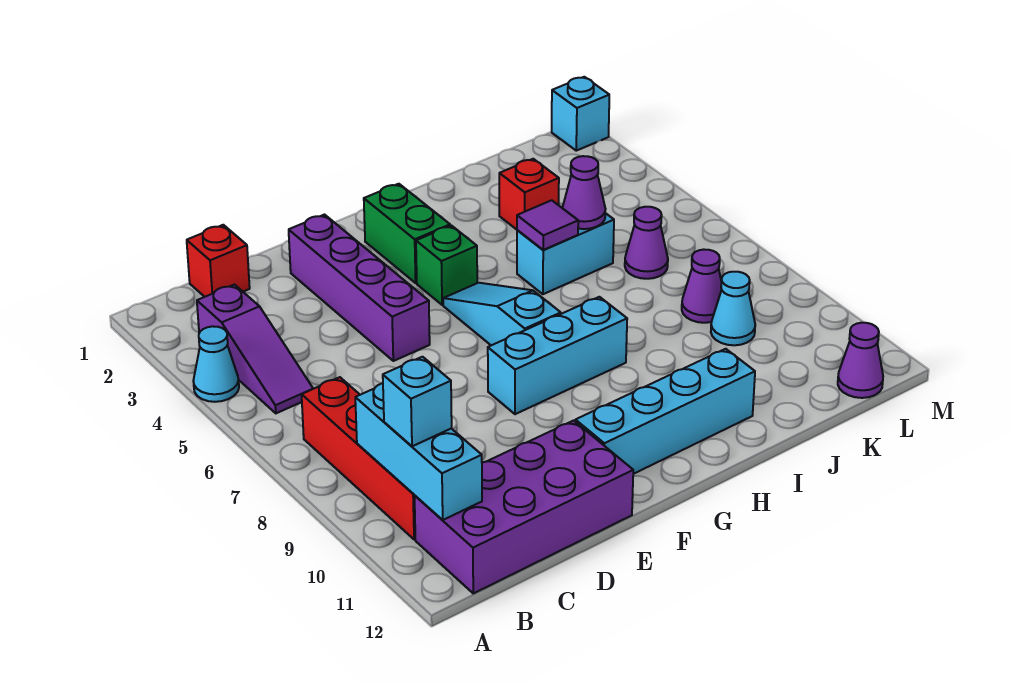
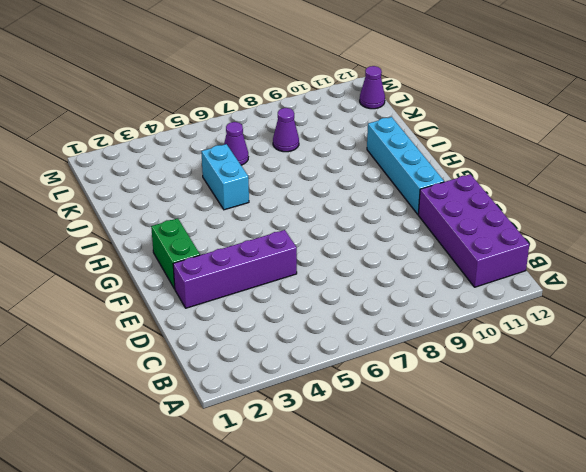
green brick F2:G2 level 1 -> green brick G2:G3 level 1
none -> cyan cone A4 level 1
none -> purple slope B3:B5 level 1 top 3
none -> red brick B7:B10 level 1

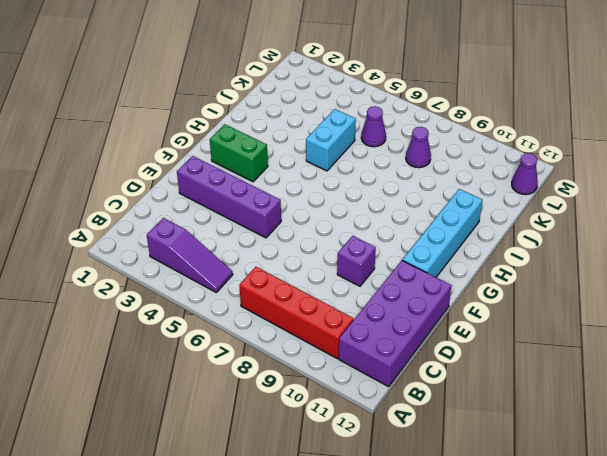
purple brick E9 level 1 -> none
none -> cyan cone A4 level 1
none -> red brick C1 level 1
none -> cyan brick F8:H8 level 1

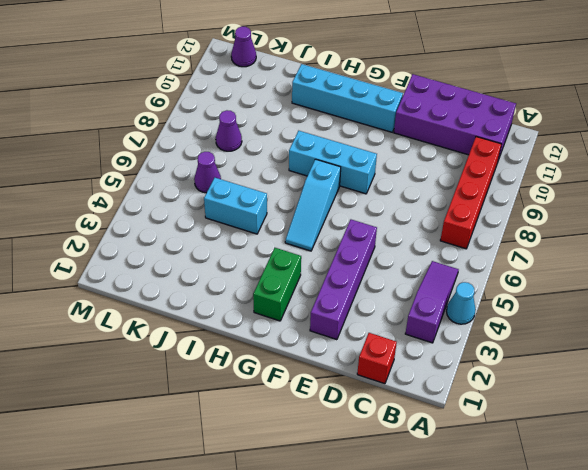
none -> green brick G4 level 1
none -> red brick J3 level 1
none -> cyan cone K9 level 1

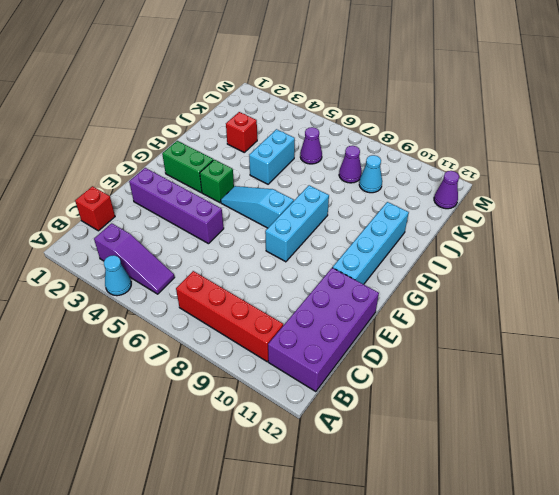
none -> cyan brick M1 level 1
none -> cyan brick B9:B11 level 2
none -> purple tile I5 level 2

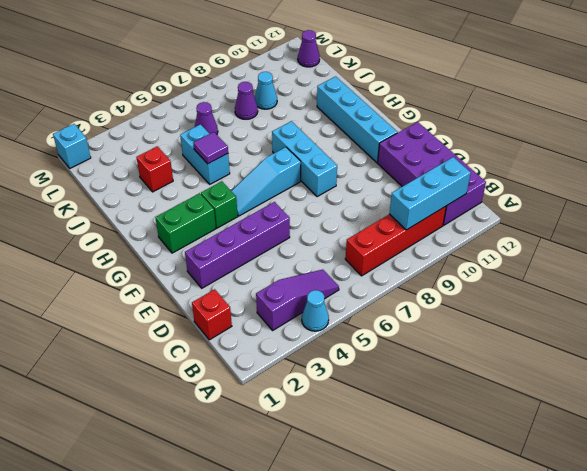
none -> purple cone J5 level 2
none -> cyan brick B10 level 3

